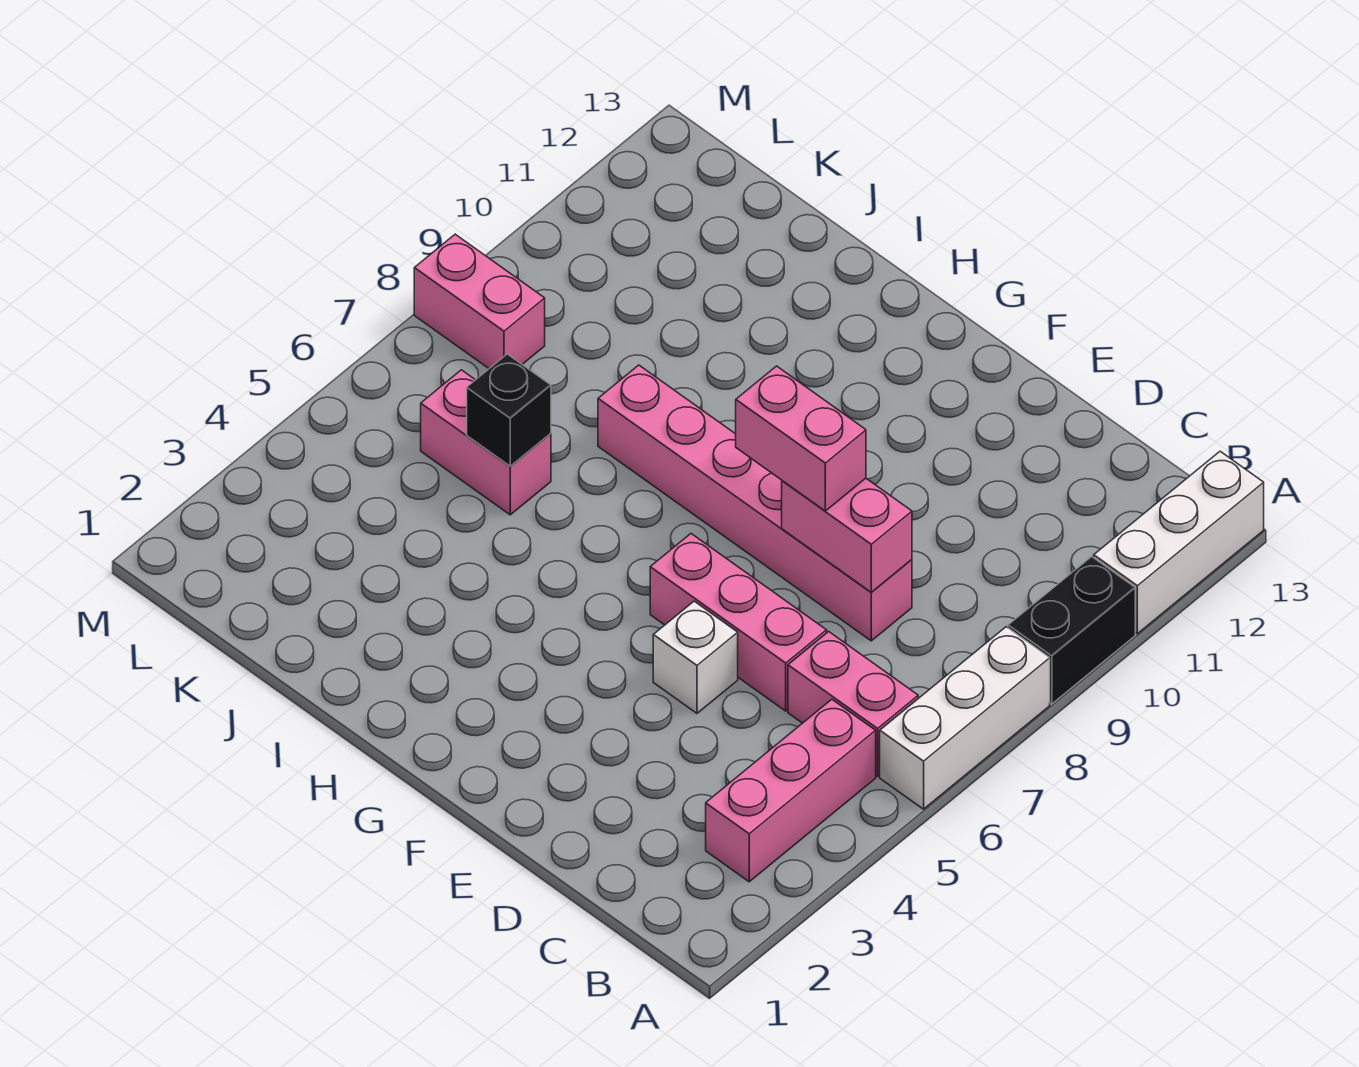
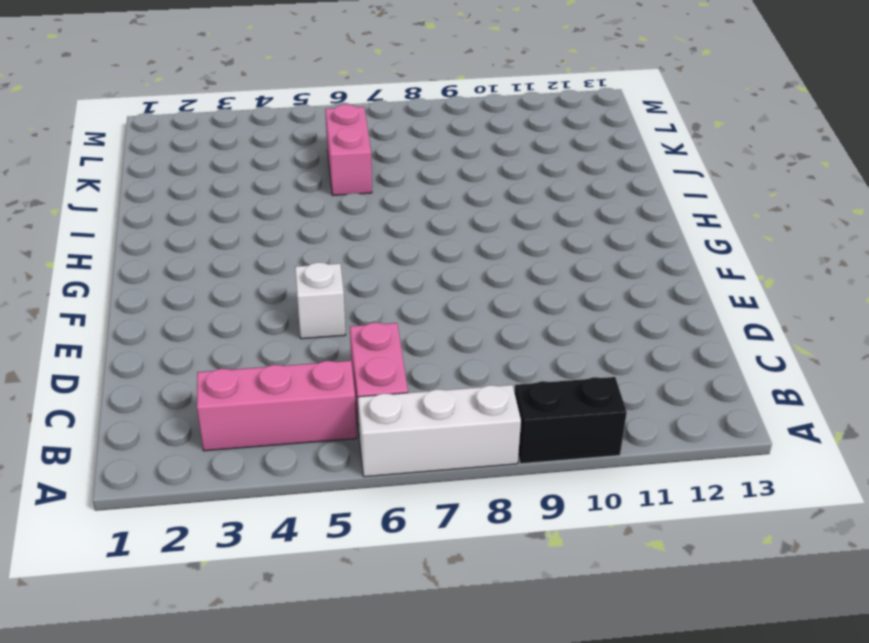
none -> white brick A11:A13 level 1
none -> pink brick D6:F6 level 1
none -> pink brick D8:I8 level 1

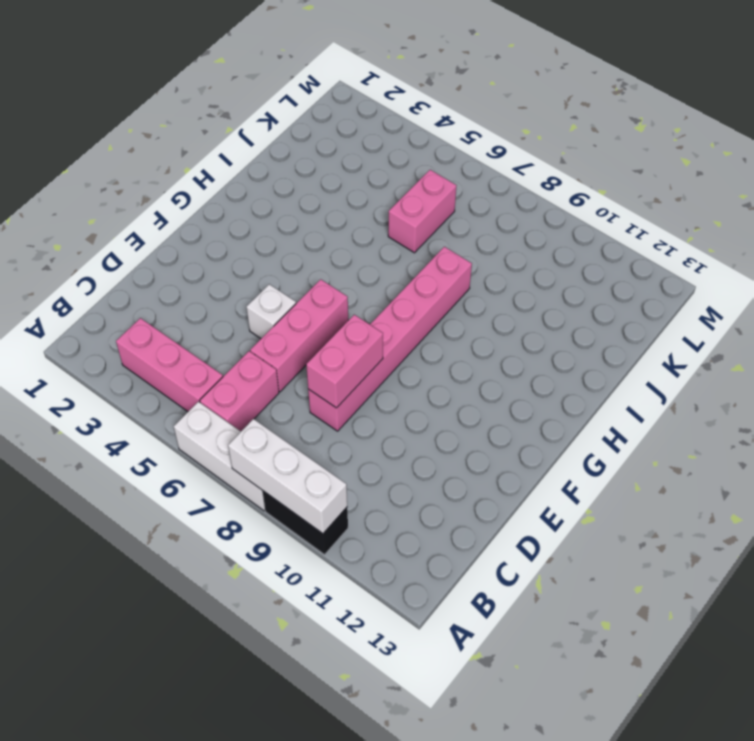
white brick A8:A10 level 2 -> white brick A11:A13 level 1
none -> pink brick L8:M8 level 1
none -> black brick J6 level 2
none -> pink brick E8:F8 level 3

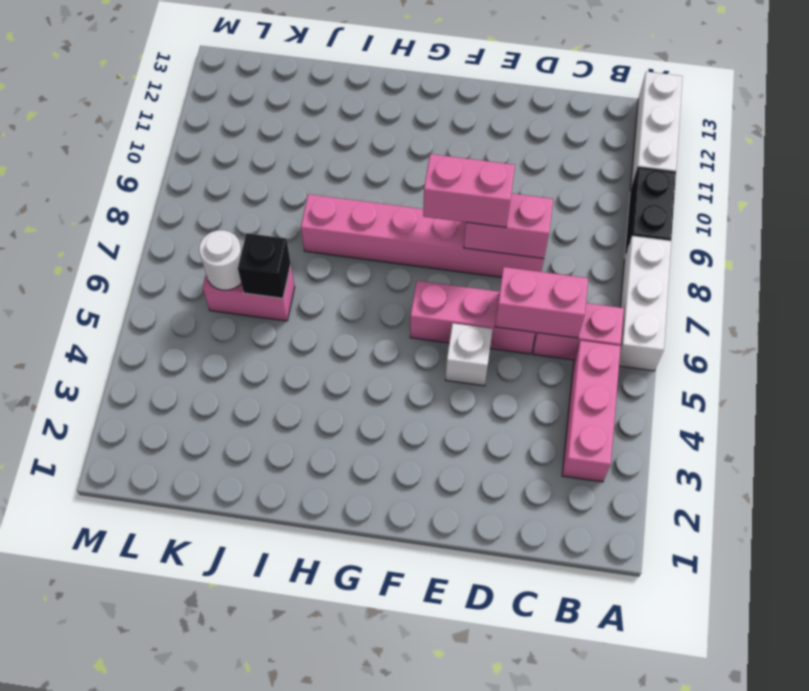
pink brick C6:D6 level 2 -> pink brick L8:M8 level 1
white round brick K6 level 2 -> none

